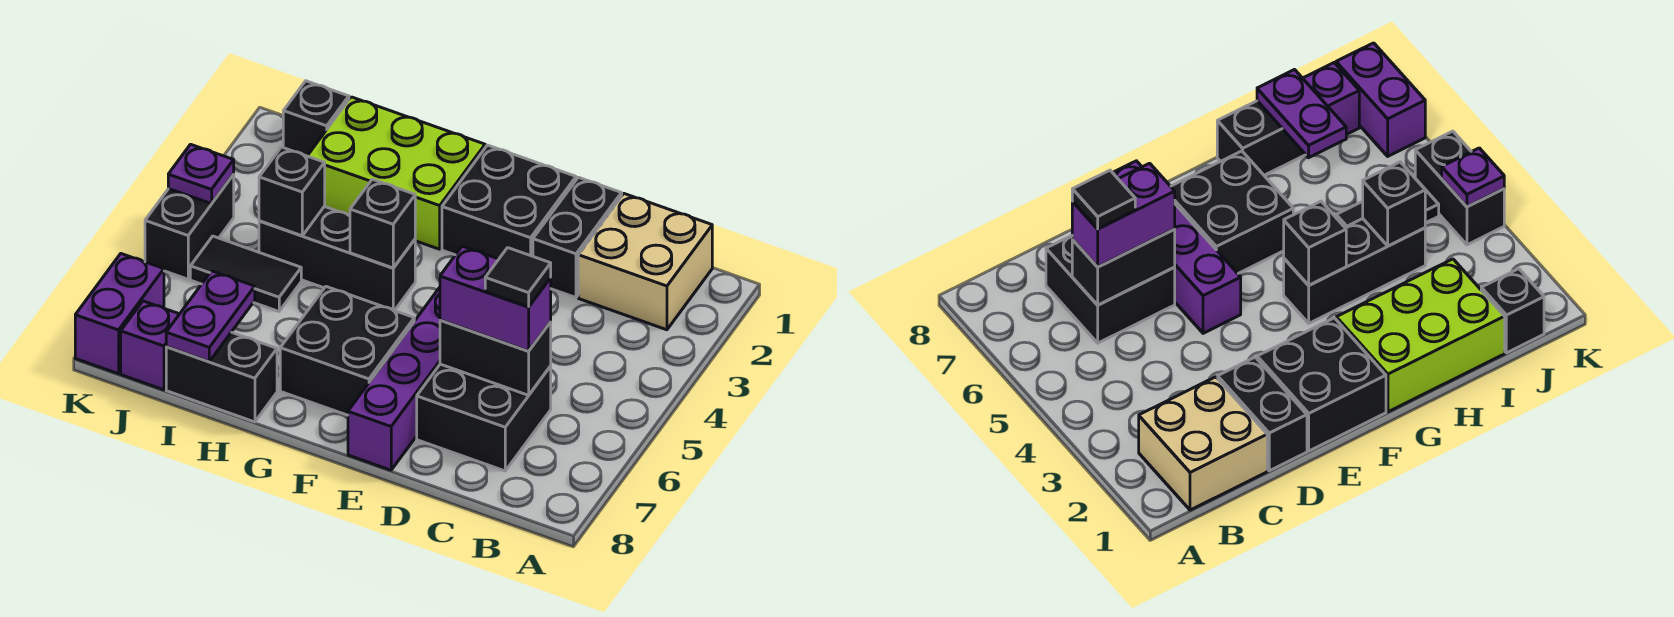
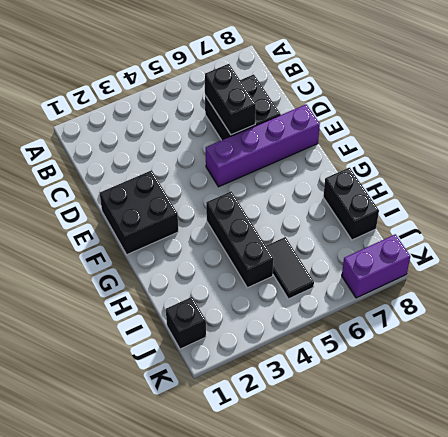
none -> tan brick B1:C2 level 1
none -> black brick D1:D2 level 1
none -> black brick F6:G7 level 1

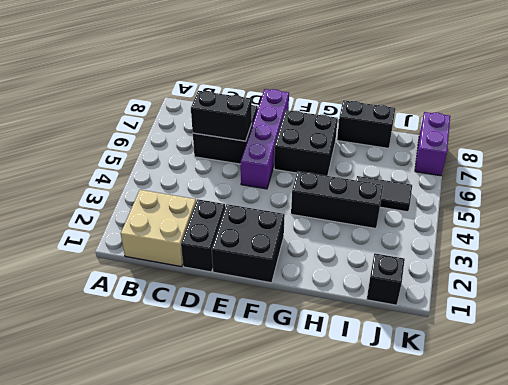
none -> lime brick G1:I2 level 1
none -> purple brick J8 level 1
none -> black brick K4:K5 level 1

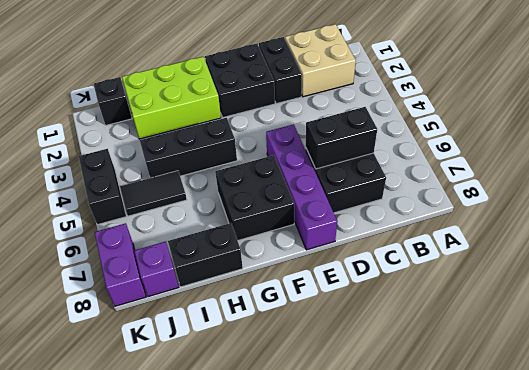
none -> black brick G4 level 2
none -> black brick I4 level 2
none -> purple plate I7:I8 level 2

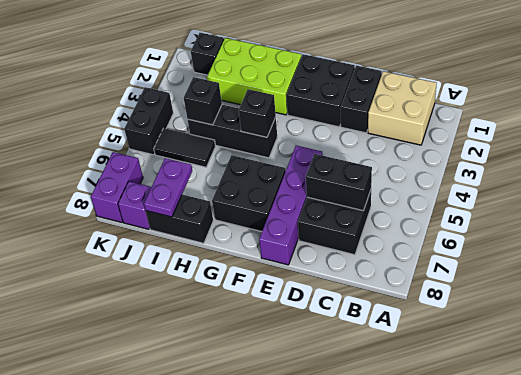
none -> purple plate K4 level 2
none -> purple brick C6:D6 level 3
none -> black tile C6 level 4

